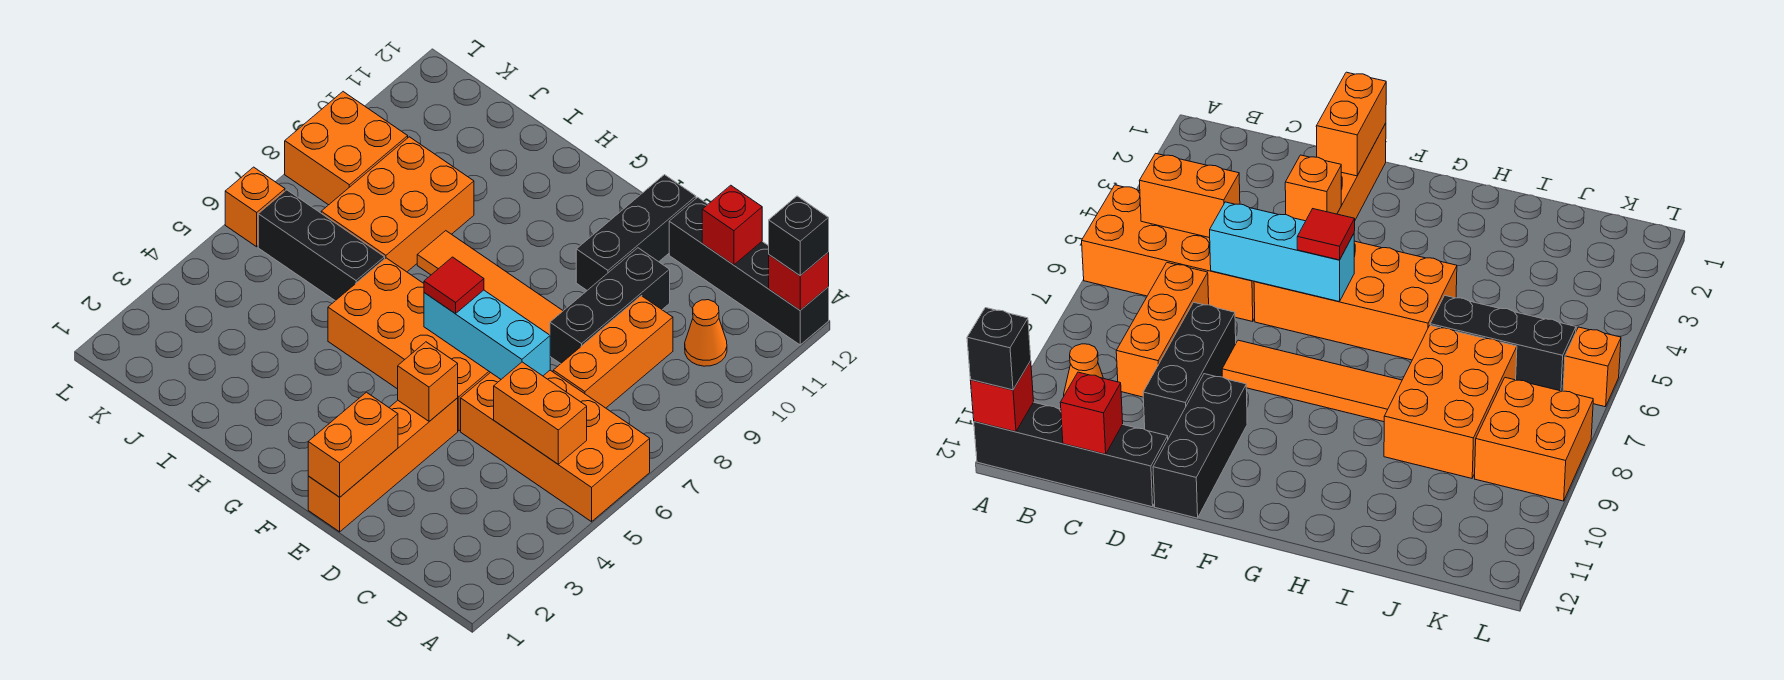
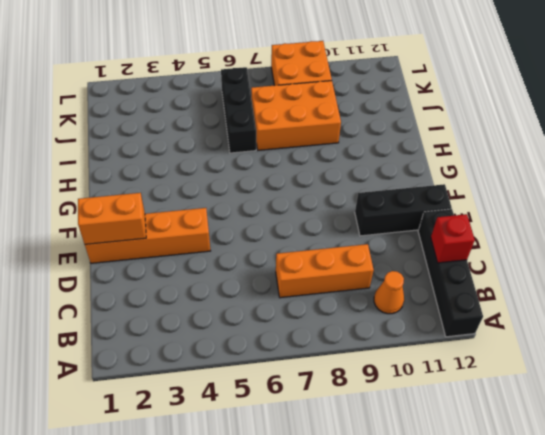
none -> orange brick A5:D6 level 1
none -> black brick D8:D10 level 1
none -> orange brick E5:H6 level 1

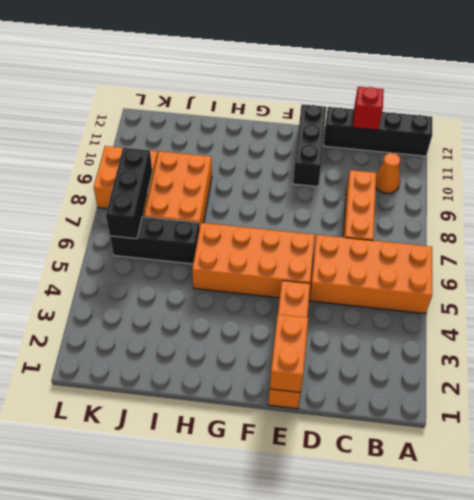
black brick K6:K8 level 2 -> black brick D8:D10 level 1
none -> orange tile E8:H8 level 1
none -> orange brick L6 level 1
none -> red brick A12 level 2

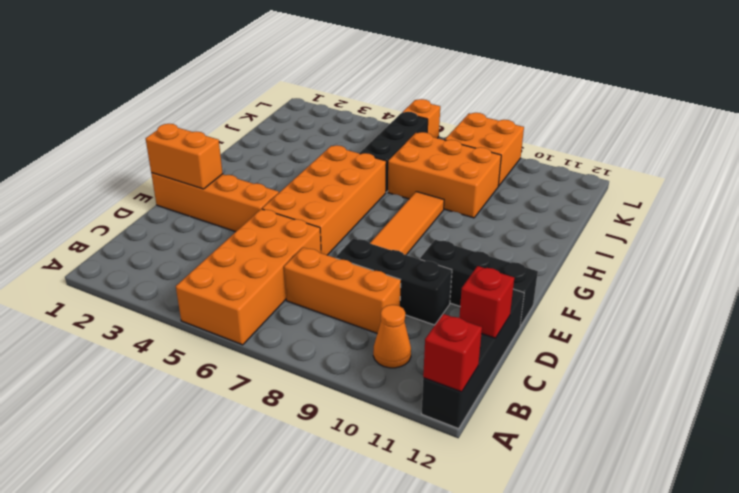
none -> orange brick B5:C5 level 2
none -> cyan brick D6:F6 level 2
none -> orange brick E4 level 2

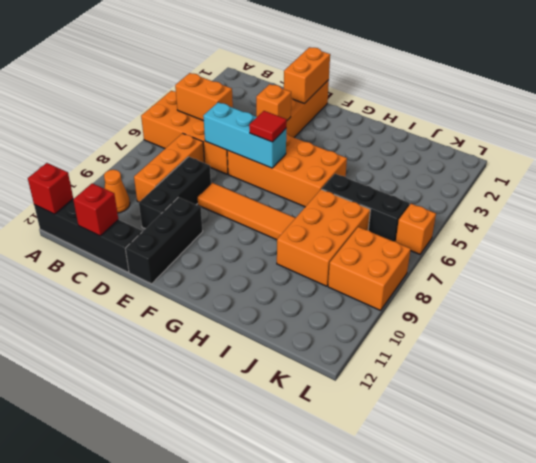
none -> black brick A12 level 3

